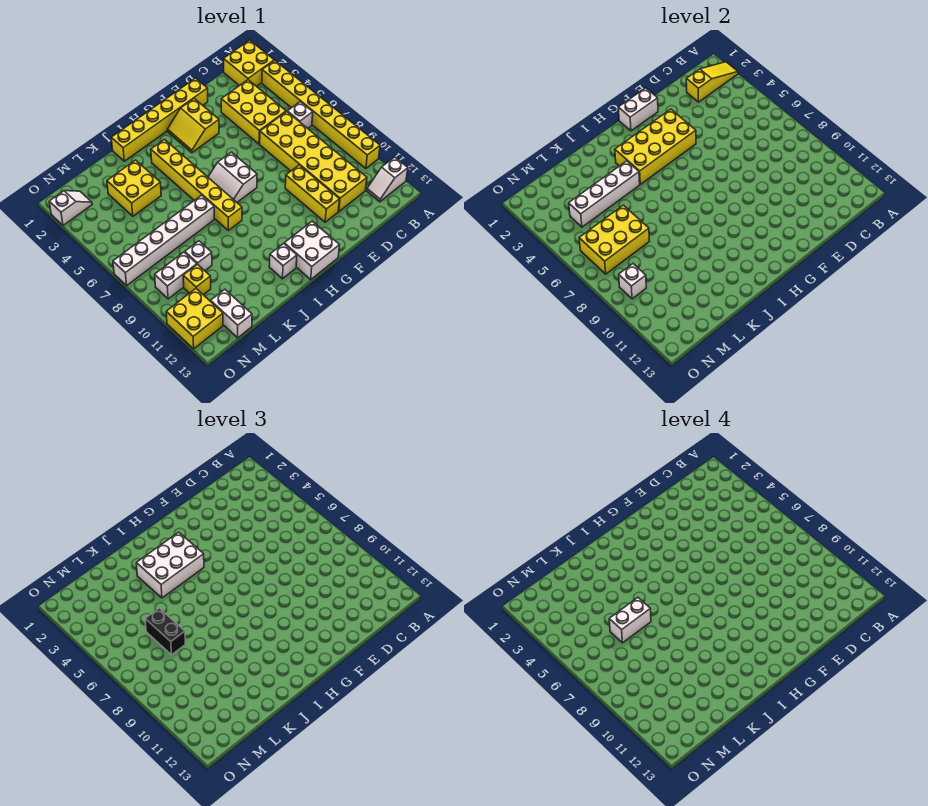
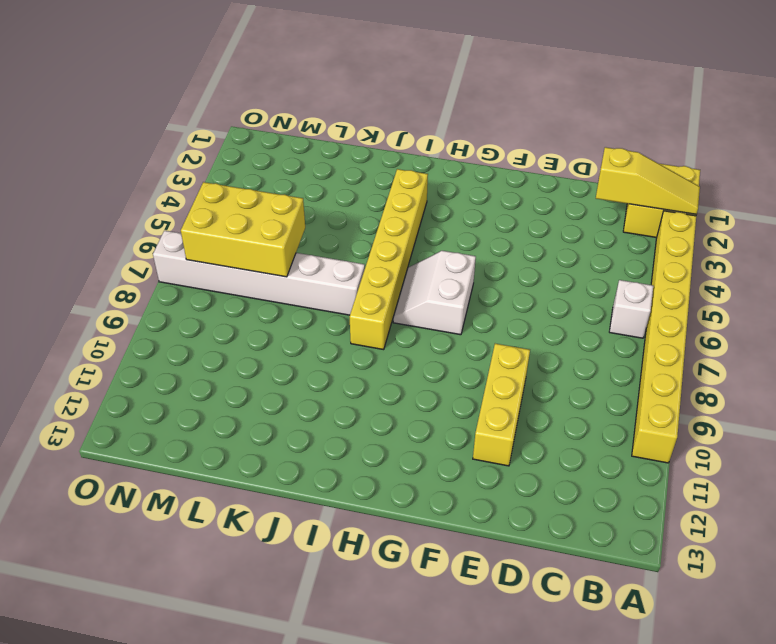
none -> white slope A12:B12 level 1 top A
none -> yellow brick C3:D5 level 1
none -> yellow brick C6:D11 level 1
none -> yellow brick E1:J1 level 1

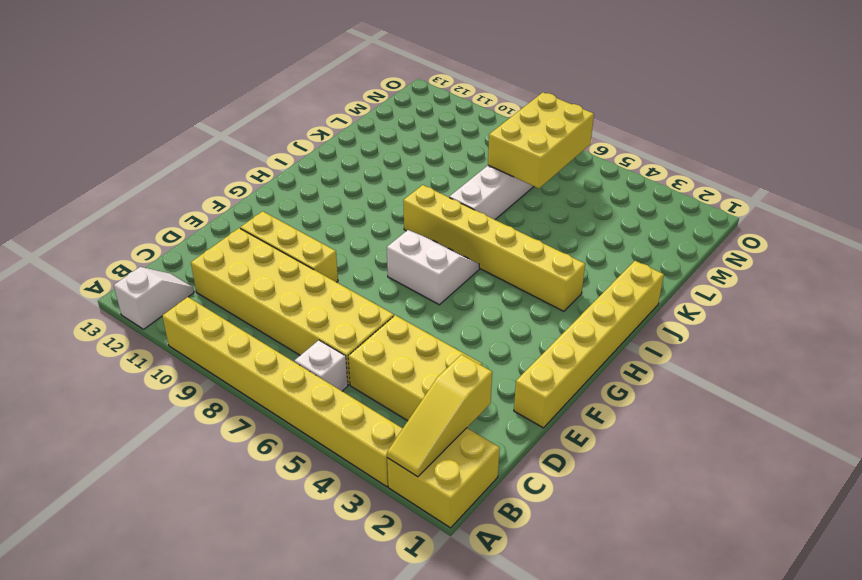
none -> yellow slope F2:G3 level 1 top F
none -> white brick G12:H13 level 1
none -> white brick I12 level 1
none -> yellow brick K3:L4 level 1

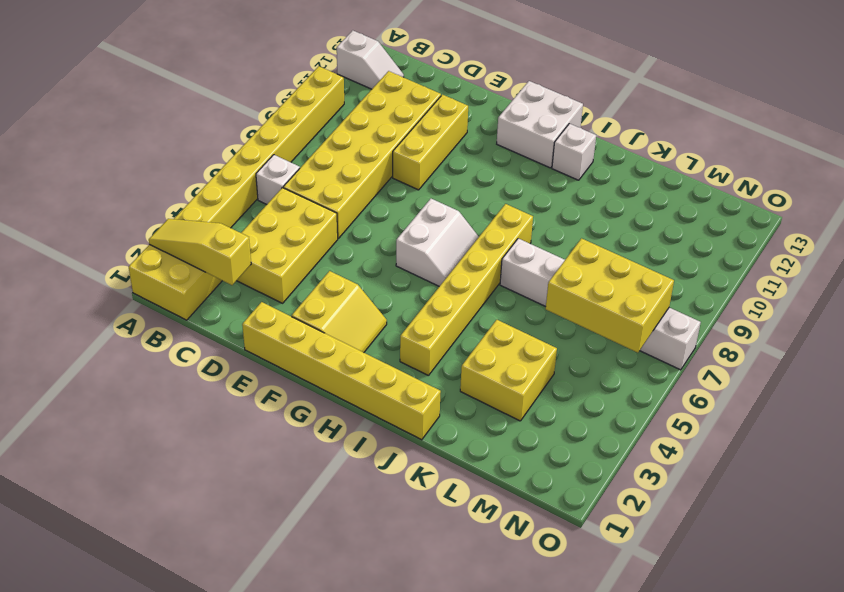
none -> white brick L9 level 1
none -> white brick M9:N9 level 1
none -> yellow brick M10 level 1
none -> white brick M12:M13 level 1

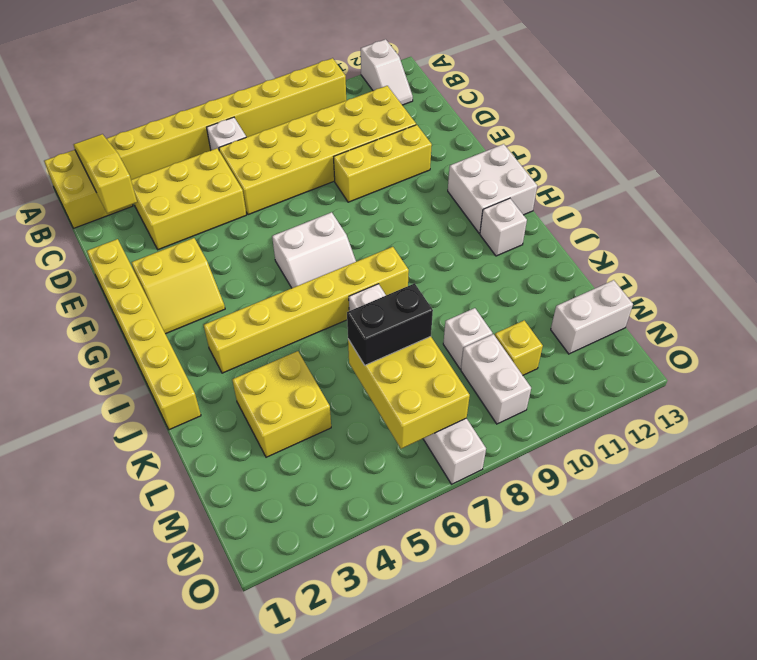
none -> white slope N2:O2 level 1 top O
none -> yellow brick N11:O12 level 1
none -> white brick F1:G1 level 2
none -> yellow brick F3:I4 level 2

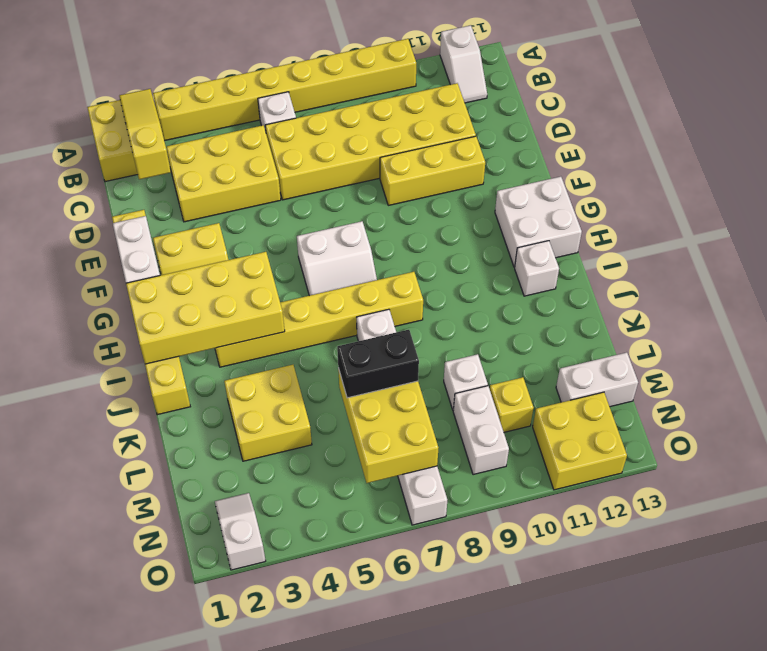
yellow brick H1:I4 level 2 -> yellow brick F3:I4 level 2
none -> white brick J4:M4 level 2
none -> white brick N9 level 2
none -> white brick H3:J4 level 3
none -> white brick K6:L6 level 4

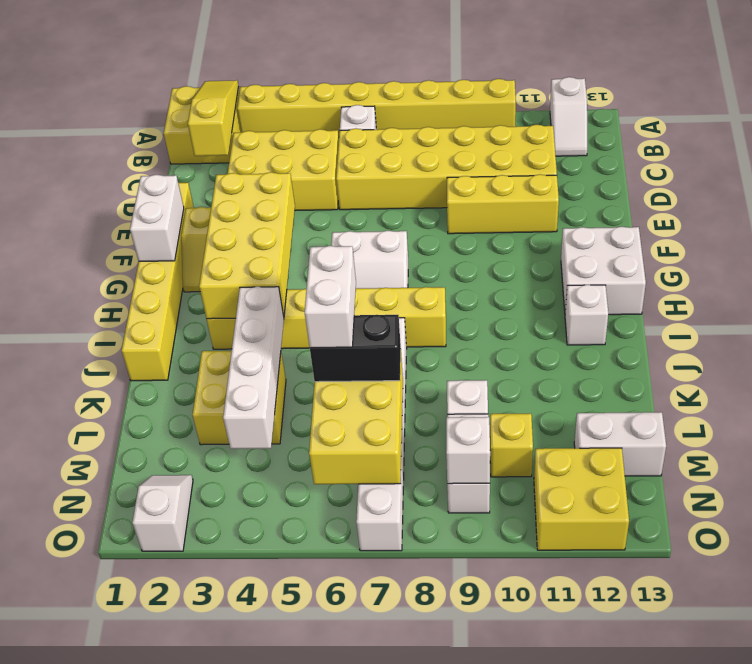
none -> white brick H3:J4 level 3

